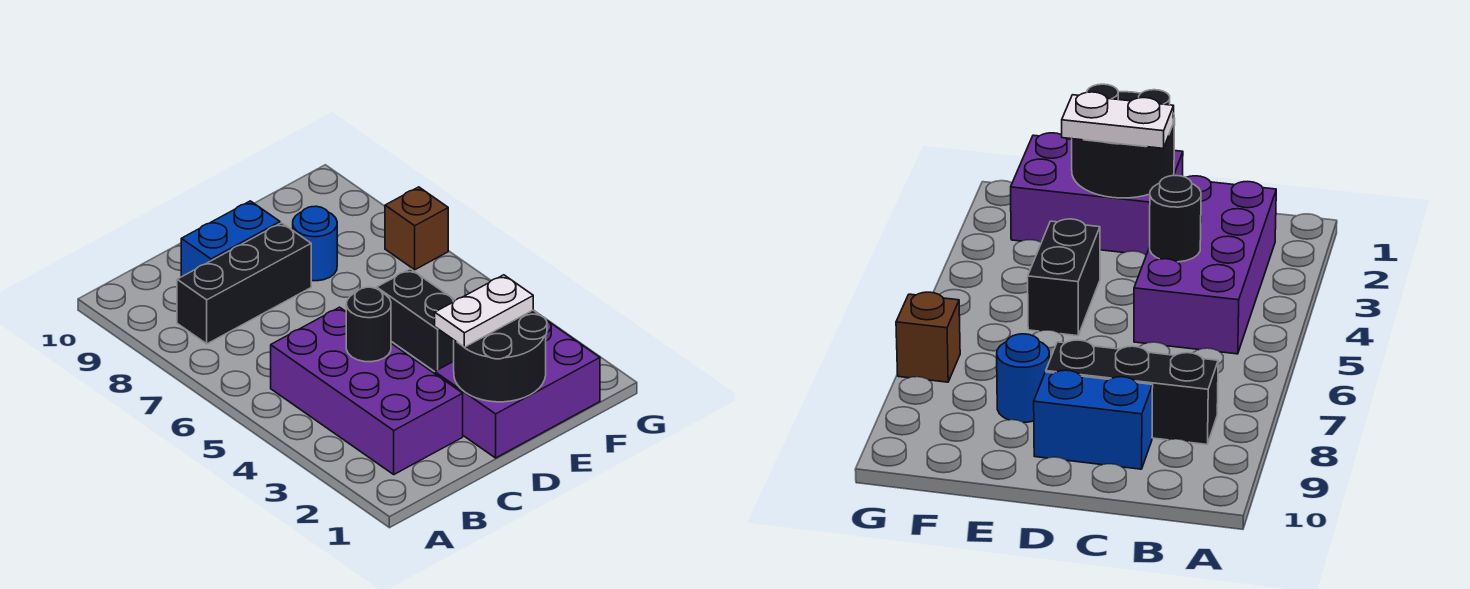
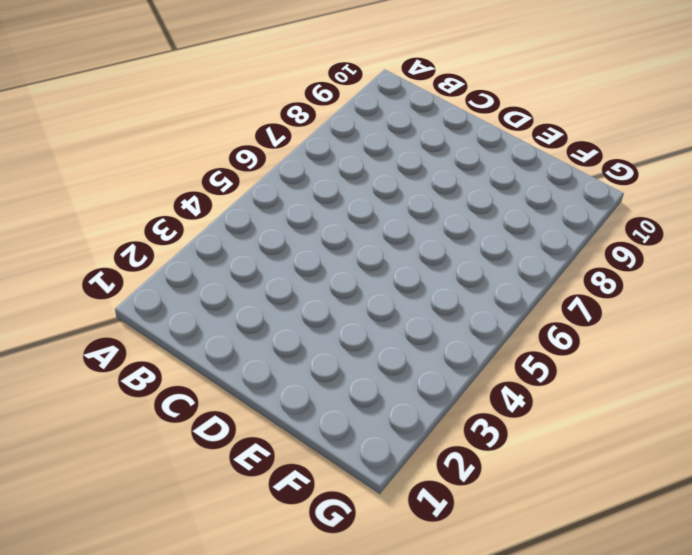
none -> purple brick B2:C5 level 1
none -> black brick B8:D8 level 1

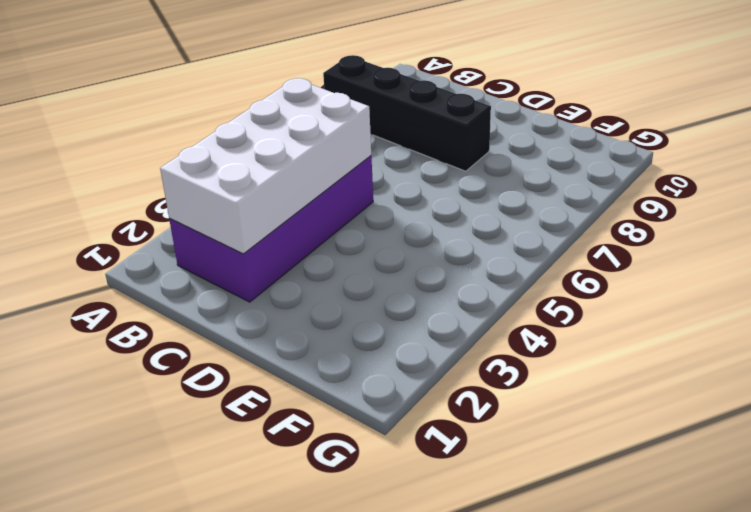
black brick A8:D8 level 1 -> black brick B8:D8 level 1
white brick B2:C5 level 2 -> black round brick C4 level 2
none -> blue brick C9:D9 level 1
none -> purple brick D1:F2 level 1

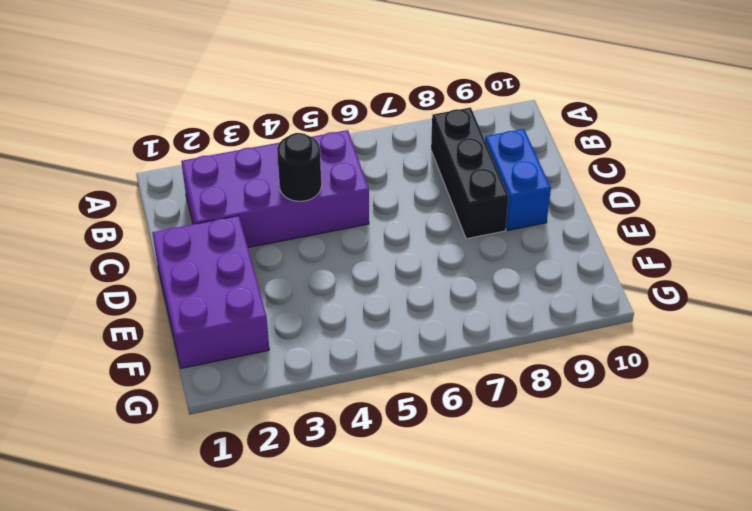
none -> black brick E4:E5 level 1
none -> blue round brick E8 level 1

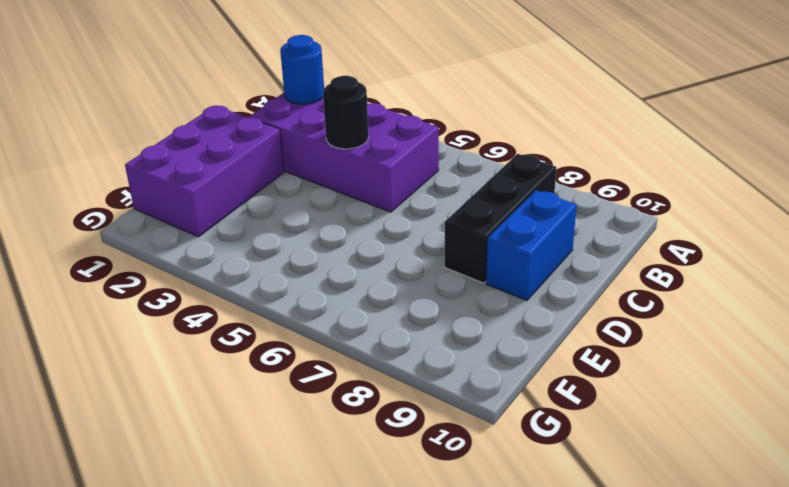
blue round brick B2 level 2 -> blue round brick E8 level 1
none -> black brick E4:E5 level 1
none -> brown brick G7 level 1

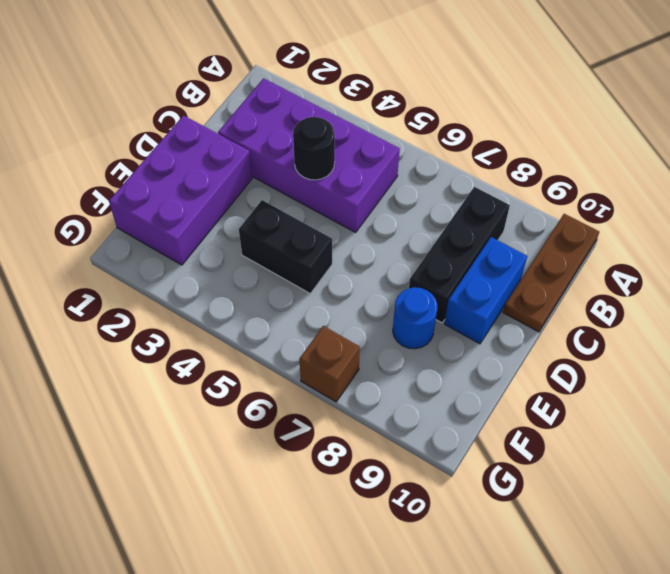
brown plate A10:C10 level 1 -> none
none -> black round brick D1:E2 level 2
none -> white plate D2:E2 level 3

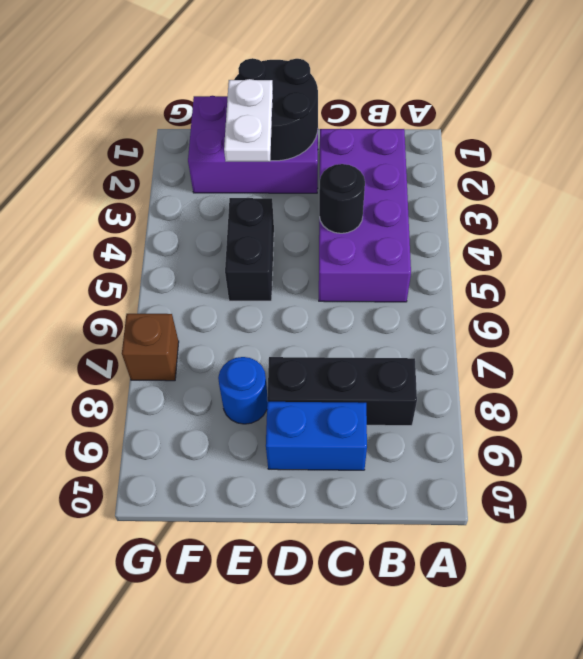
white plate E2:E3 level 3 -> white plate D2:E2 level 3

